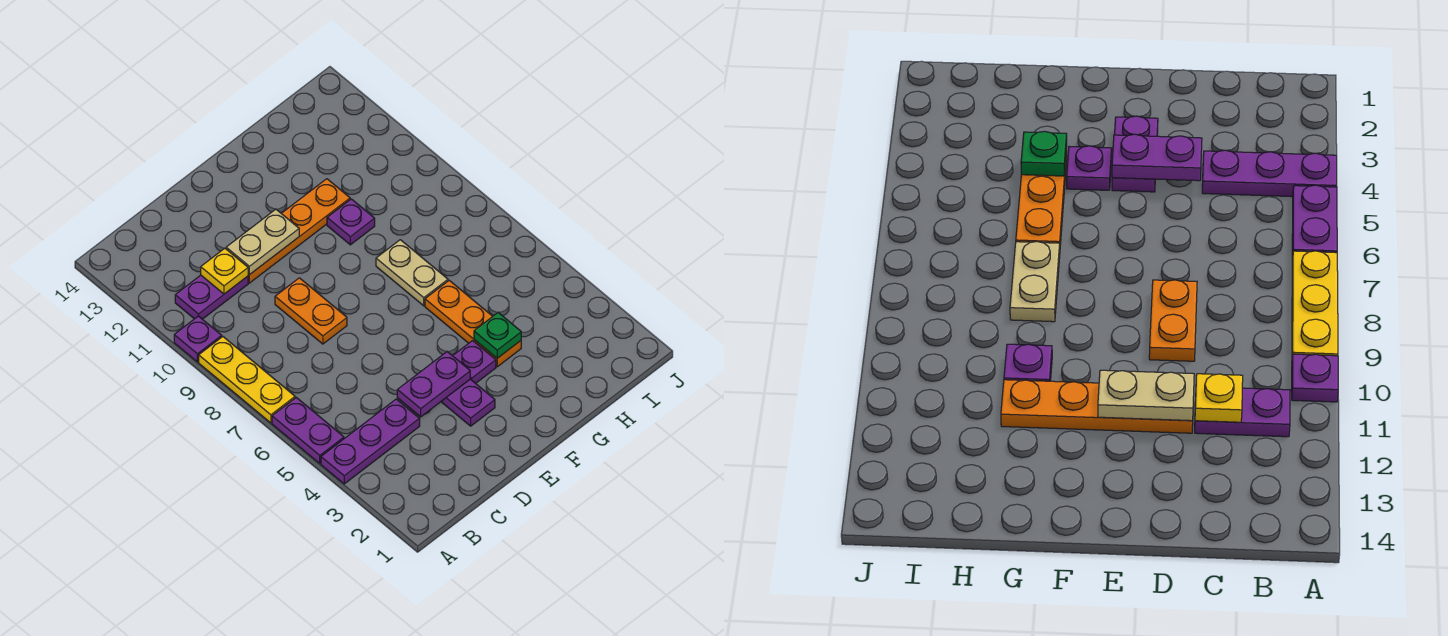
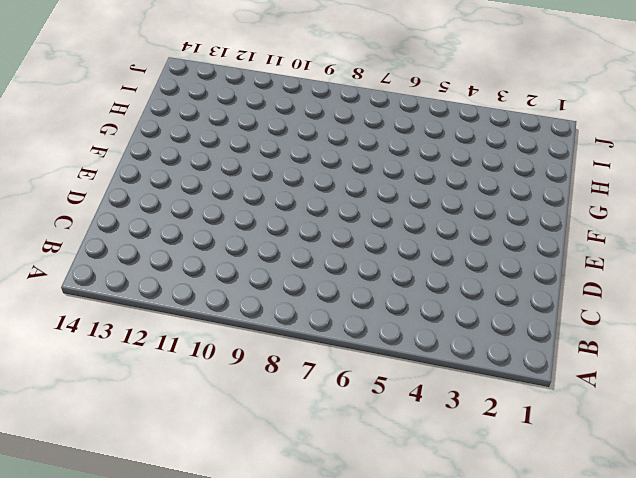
none -> purple plate A4:C4 level 1
none -> purple plate A5:A6 level 1
none -> yellow plate A7:A9 level 1

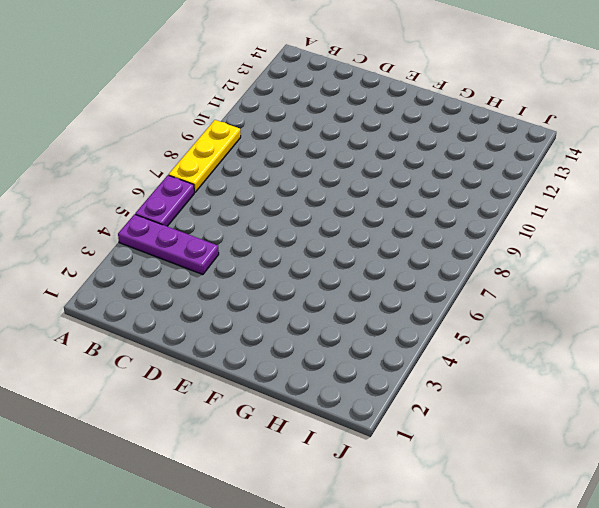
none -> purple plate A10 level 1
none -> purple plate B11:C11 level 1
none -> orange plate D8:D9 level 1

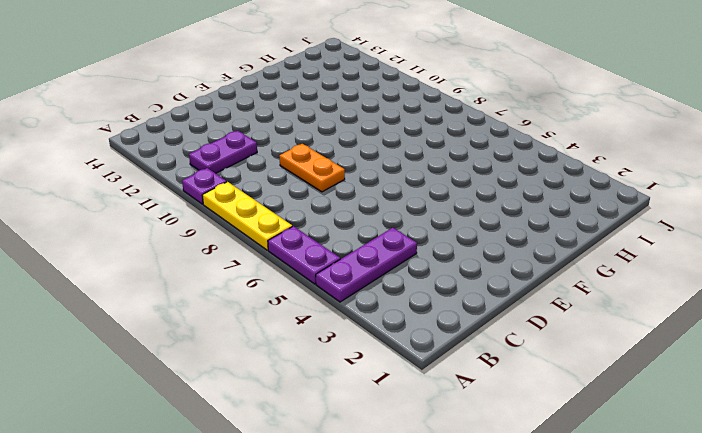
none -> orange plate D11:G11 level 1
none -> purple plate E3:E4 level 1
none -> purple plate F4 level 1

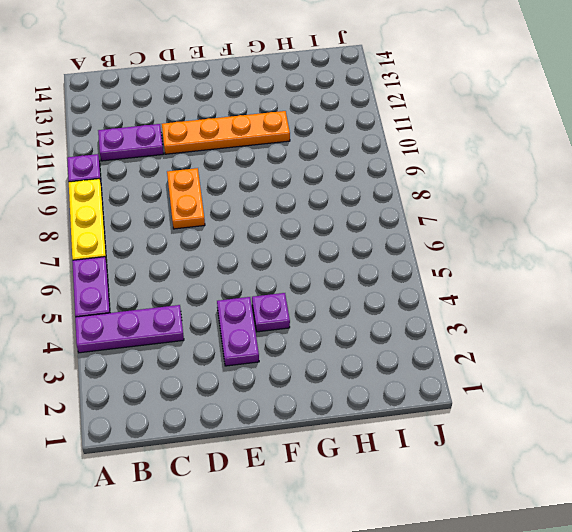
none -> orange plate G4:G6 level 1
none -> tan plate G7:G8 level 1
none -> purple plate G10 level 1

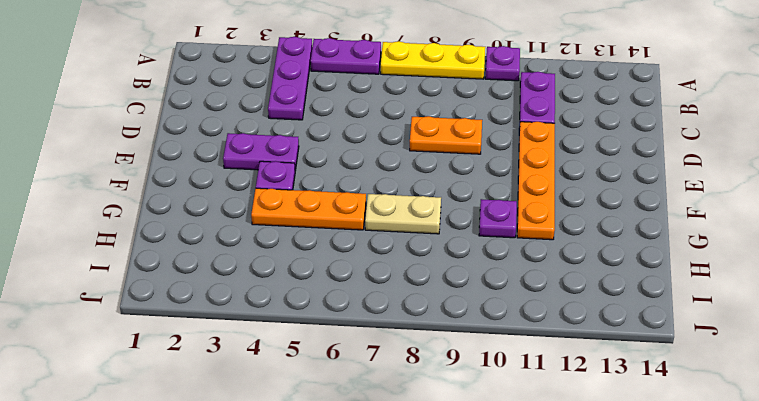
none -> yellow plate C11 level 2
none -> purple plate D4:E4 level 2
none -> tan plate D11:E11 level 2

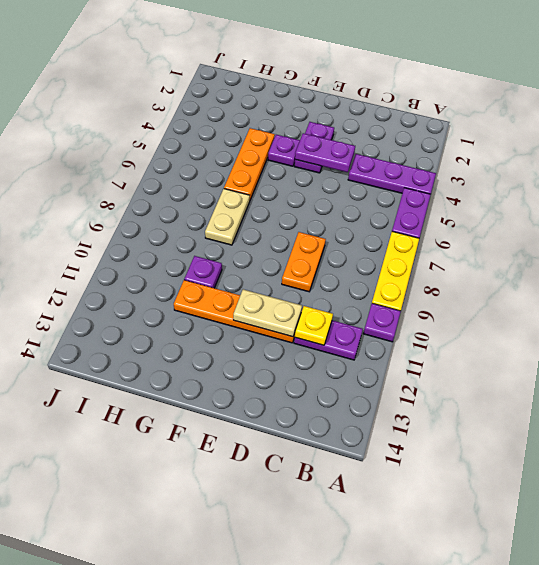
none -> green plate G4 level 2

